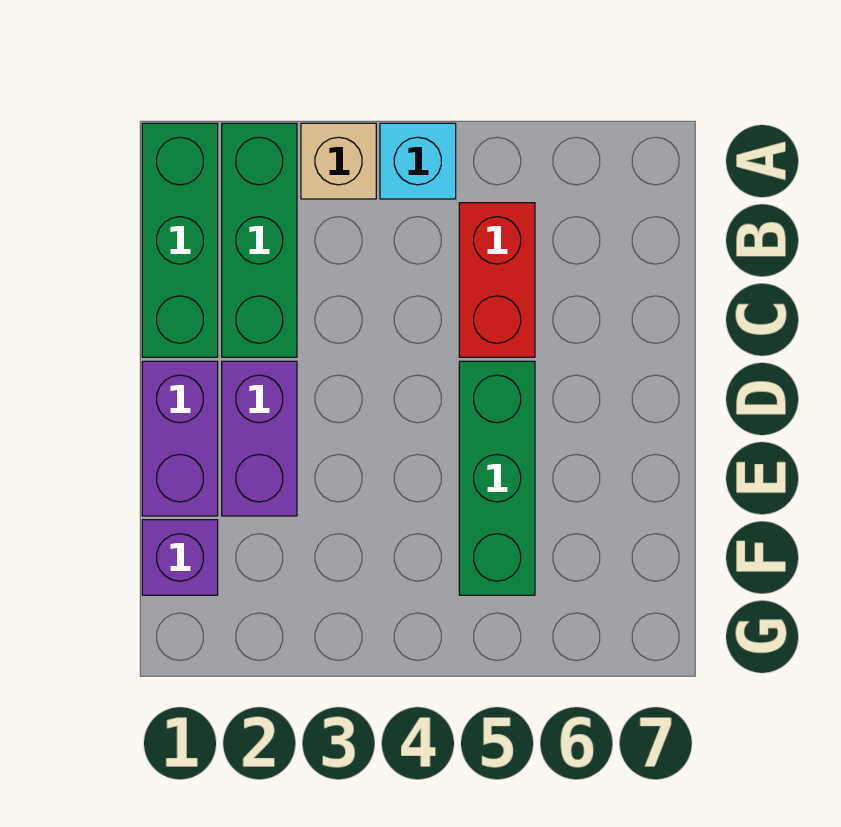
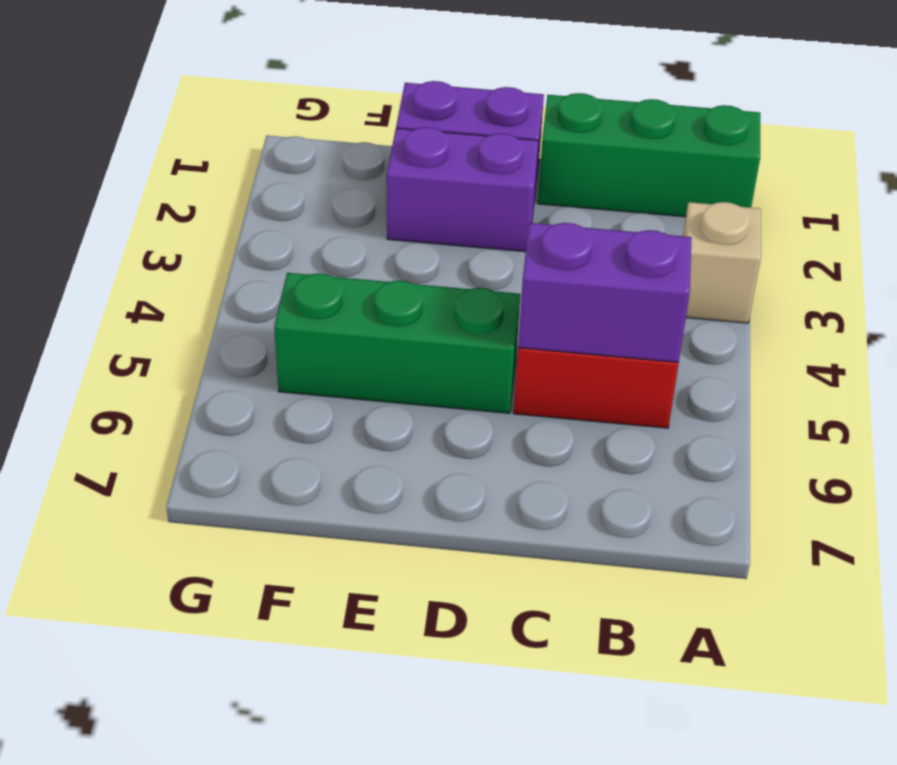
purple brick B5:C5 level 2 -> none
none -> green brick A2:C2 level 1
none -> cyan brick A4 level 1

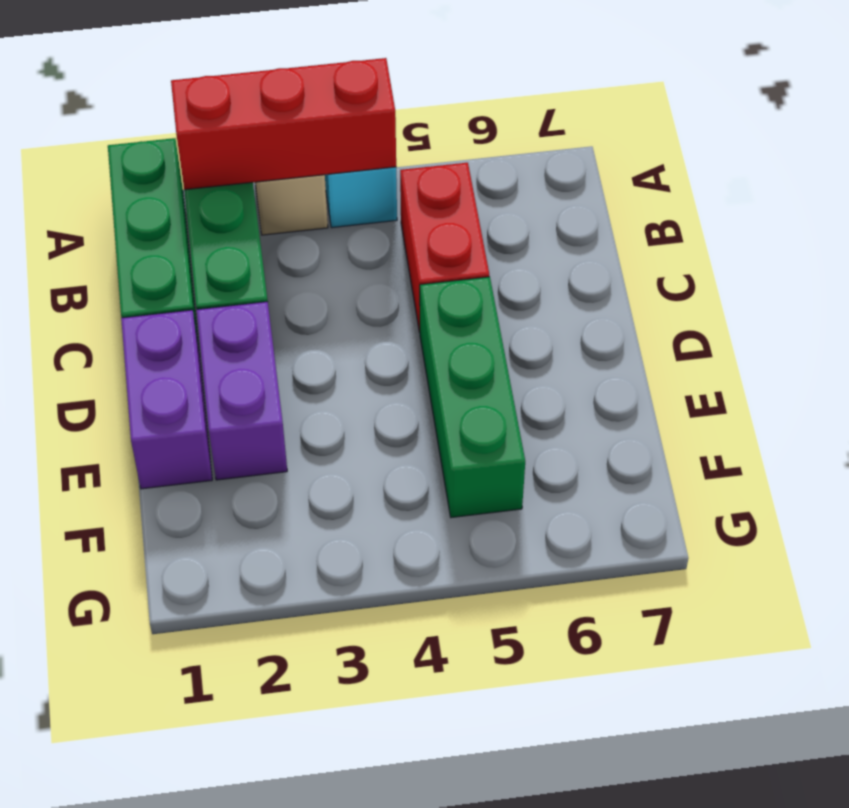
red brick A2:A4 level 2 -> none
none -> purple brick F1 level 1

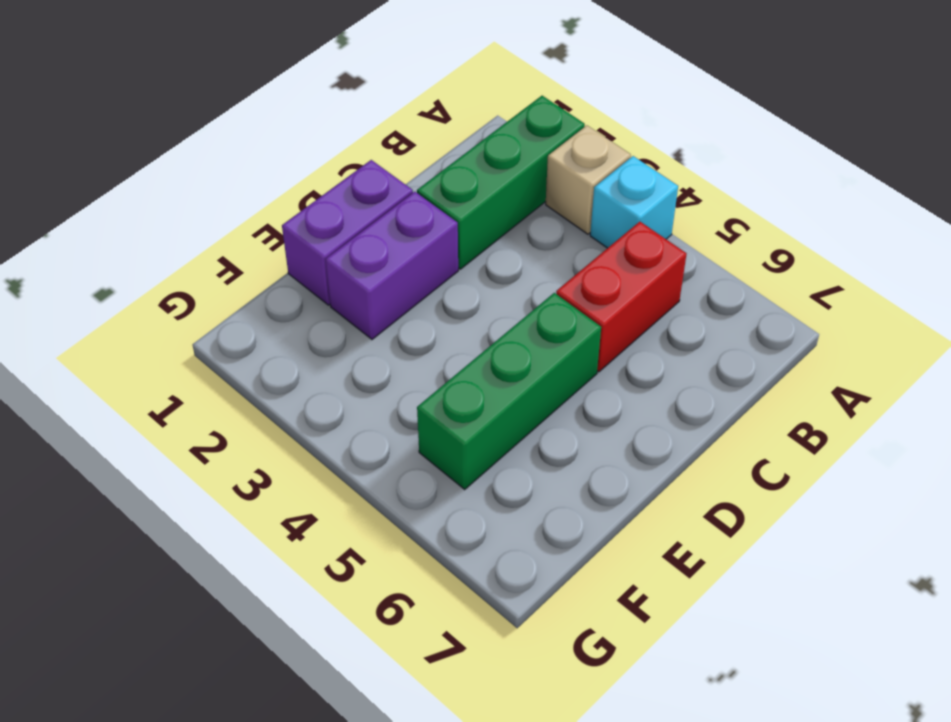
none -> green brick A1:C1 level 1
none -> purple brick F1 level 1

